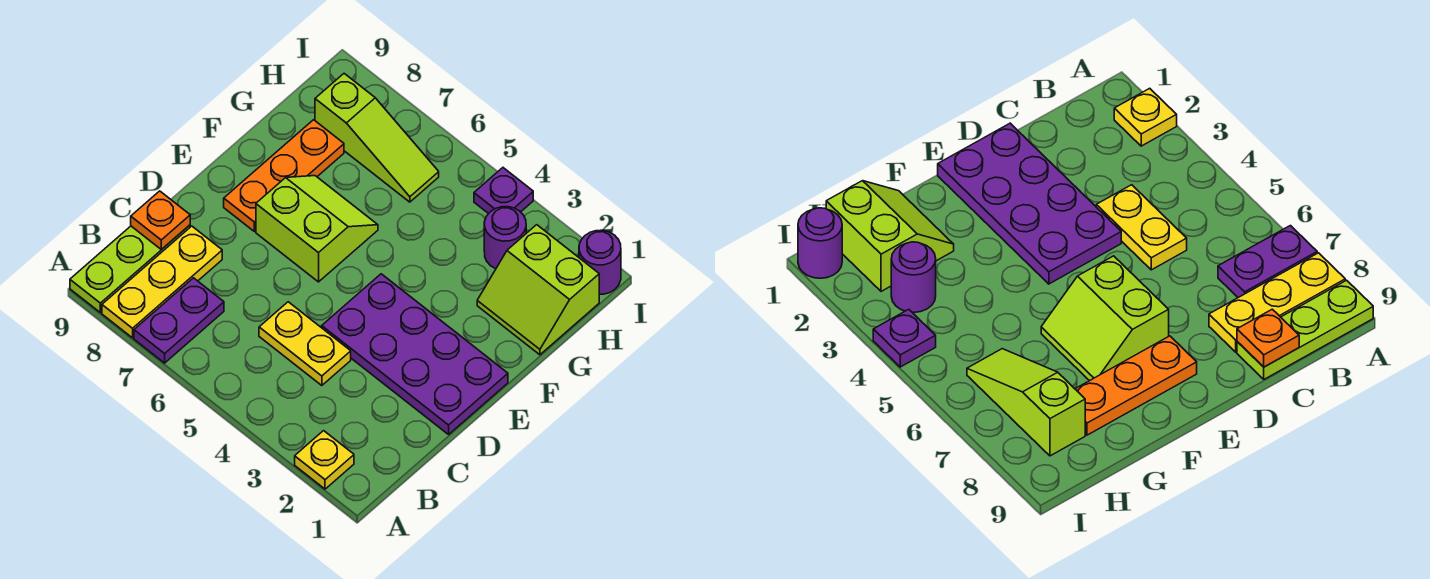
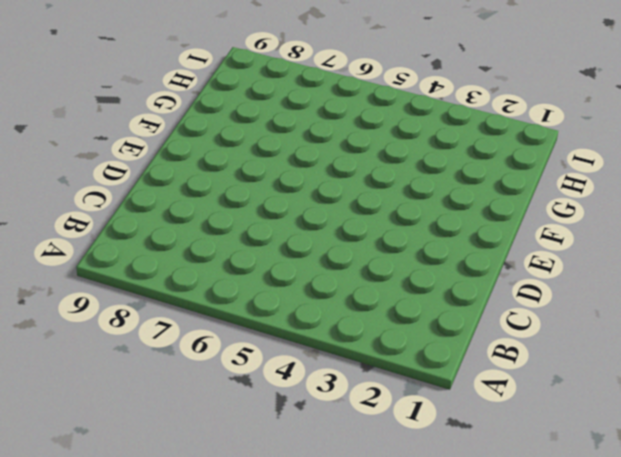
none -> yellow plate A2 level 1
none -> purple plate A7:B7 level 1
none -> yellow plate A8:C8 level 1

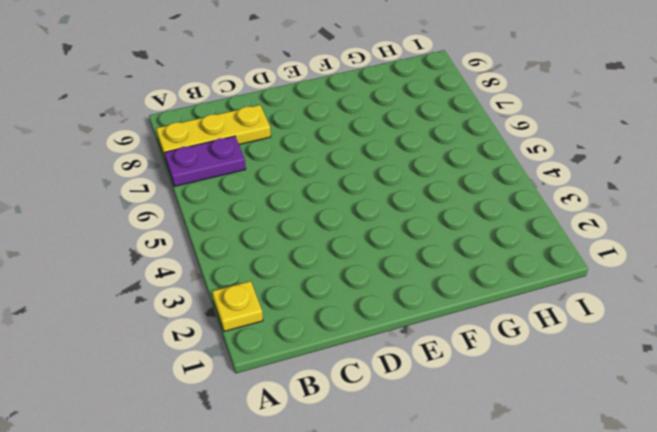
none -> lime plate A9:C9 level 1
none -> yellow plate C4:C5 level 1
none -> purple plate D1:E4 level 1

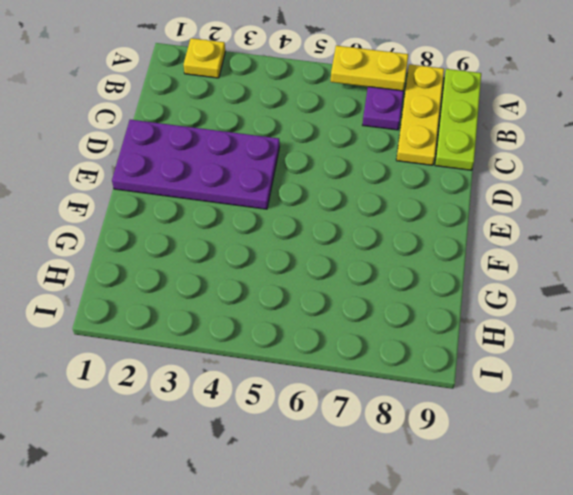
yellow plate A6:A7 level 2 -> yellow plate C4:C5 level 1
none -> lime slope E6:F7 level 1 top E
none -> orange plate E8:G8 level 1
none -> lime slope G1:H2 level 1 top H

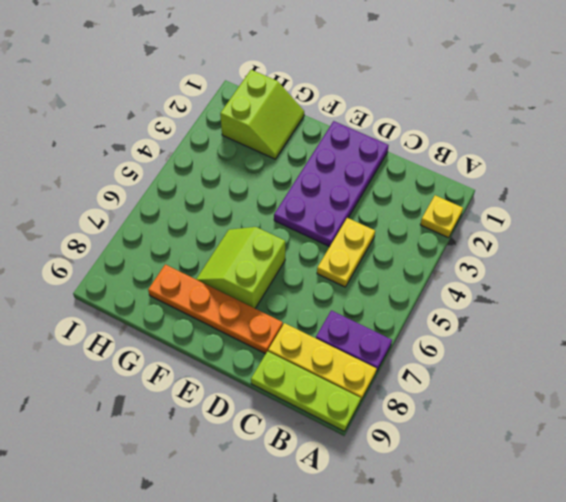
orange plate D8:G8 level 1 -> orange plate E8:G8 level 1
none -> purple round brick H3 level 1
none -> lime slope H6:H8 level 1 top 8
none -> purple round brick I1 level 1

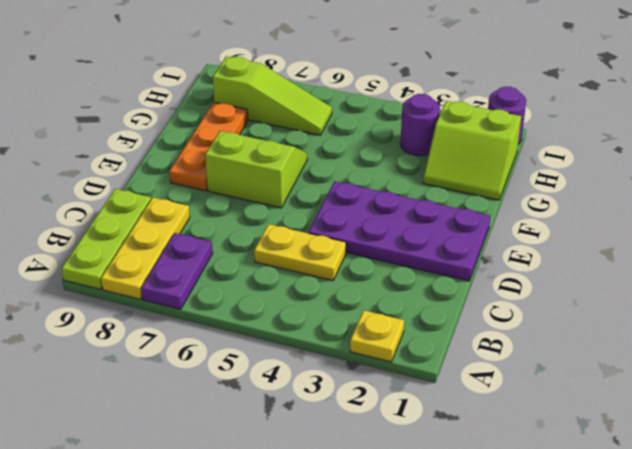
none -> purple plate I4 level 1
none -> orange plate C9 level 2

